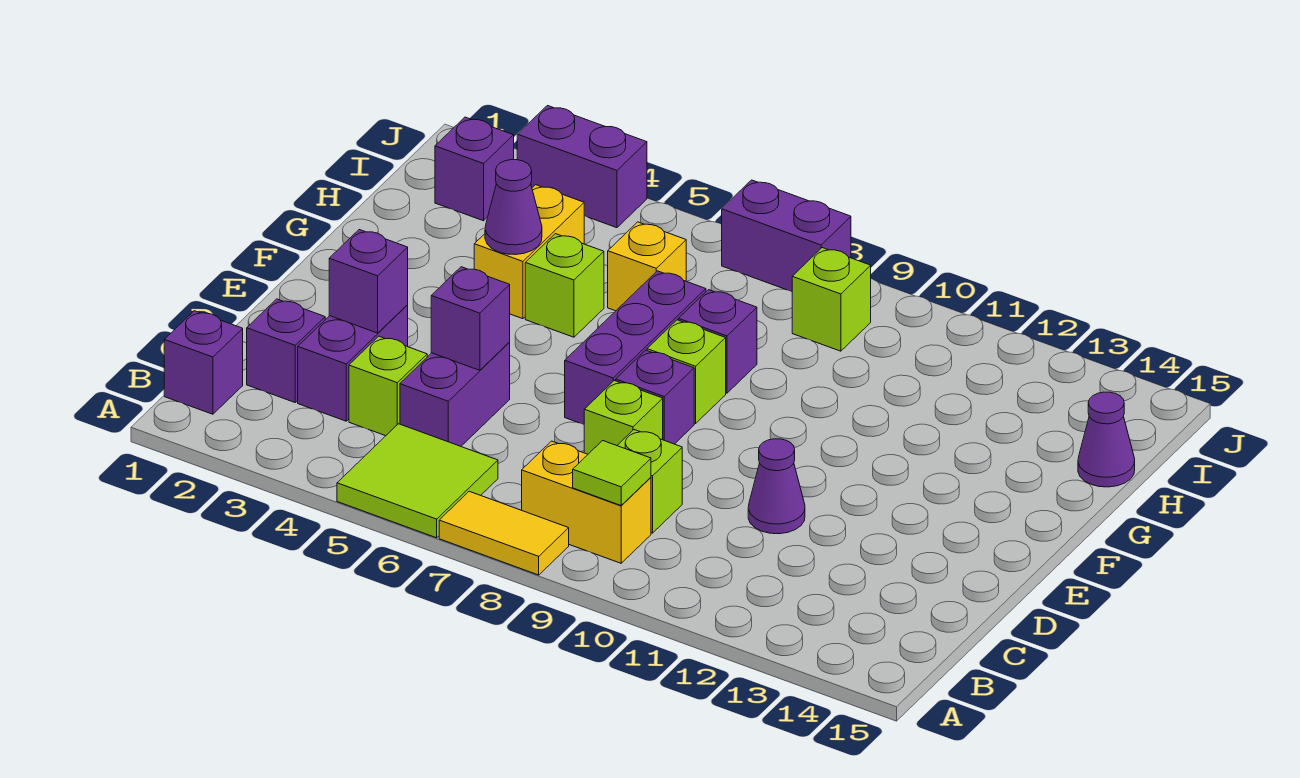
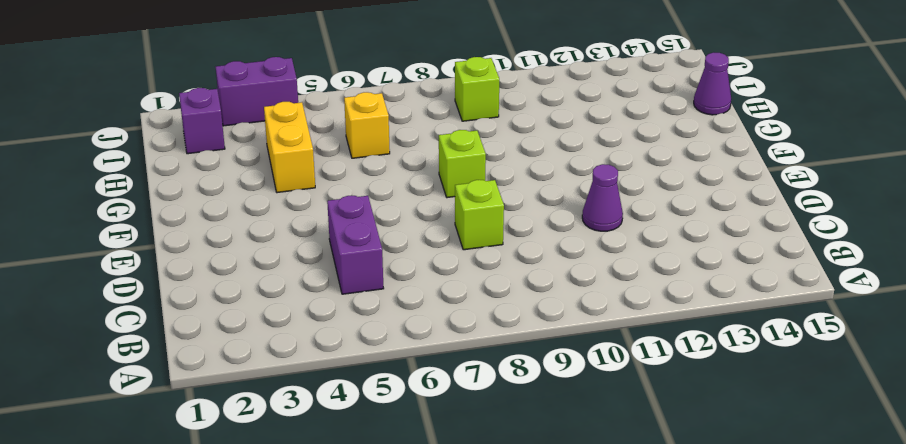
none -> lime tile A5:B6 level 1
none -> yellow tile A7:A8 level 1
none -> purple brick B1 level 1

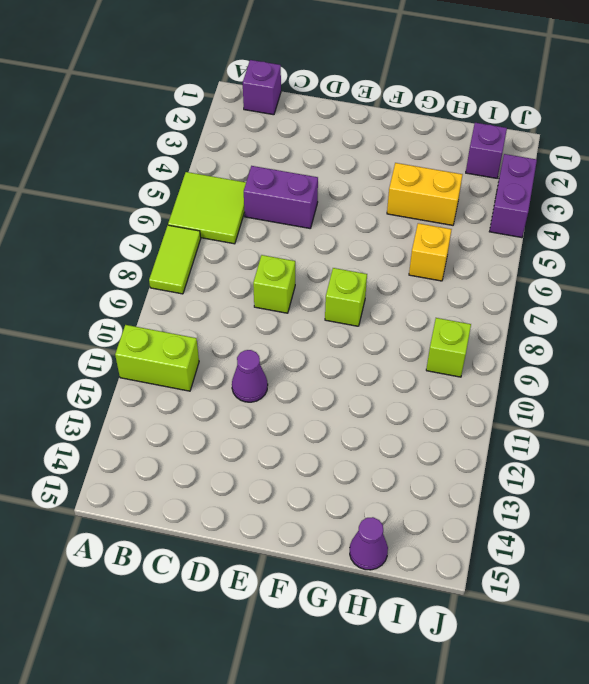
lime tile A7:A8 level 1 -> yellow tile A7:A8 level 1
lime brick A11:B11 level 1 -> none
none -> yellow brick B8:B9 level 1
none -> purple brick C2 level 1
none -> purple brick C3:D3 level 1

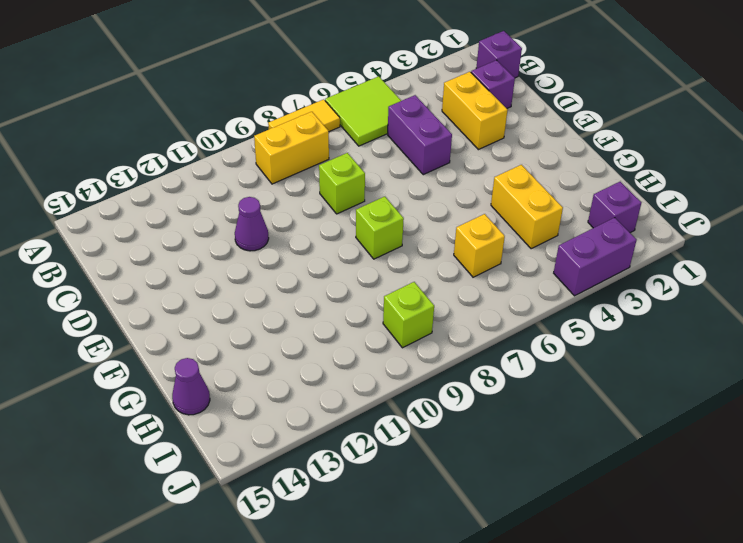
yellow brick C3:D3 level 1 -> purple brick C3:D3 level 1
none -> lime brick C4 level 1
none -> lime brick C9 level 1
none -> purple brick E7:G7 level 1

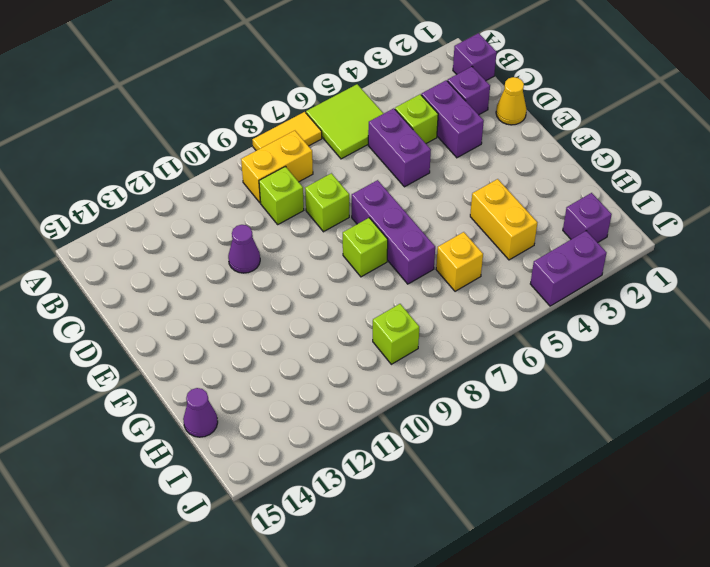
yellow cone D1 level 1 -> none
none -> purple brick E8 level 1
none -> lime brick G5 level 1
none -> purple brick G8 level 1

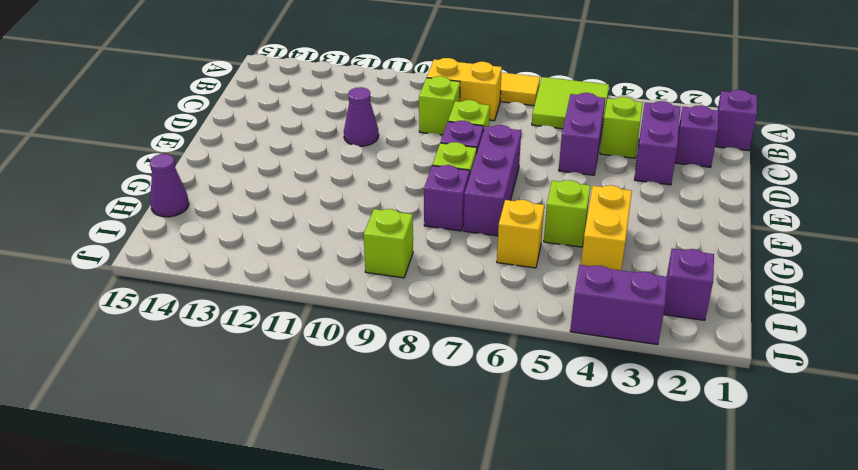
none -> purple brick J7:J8 level 1
none -> lime tile B9 level 2
none -> purple brick D3 level 2

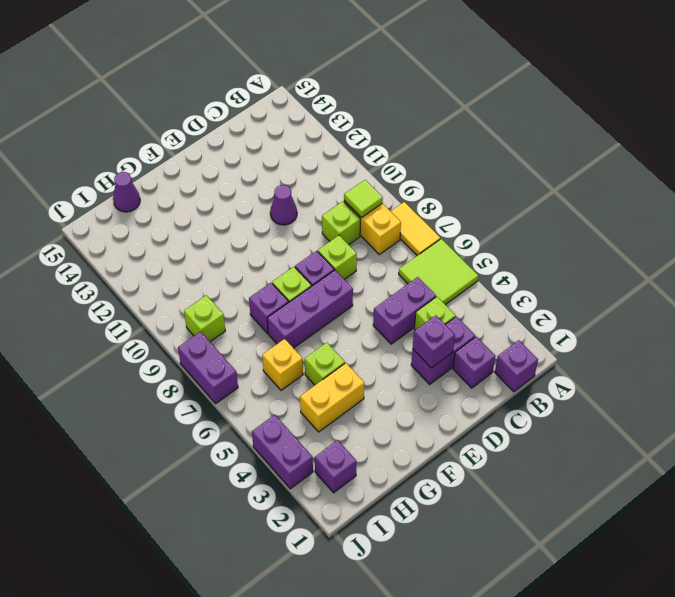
none -> purple brick D5 level 2
none -> purple cone G4 level 2

